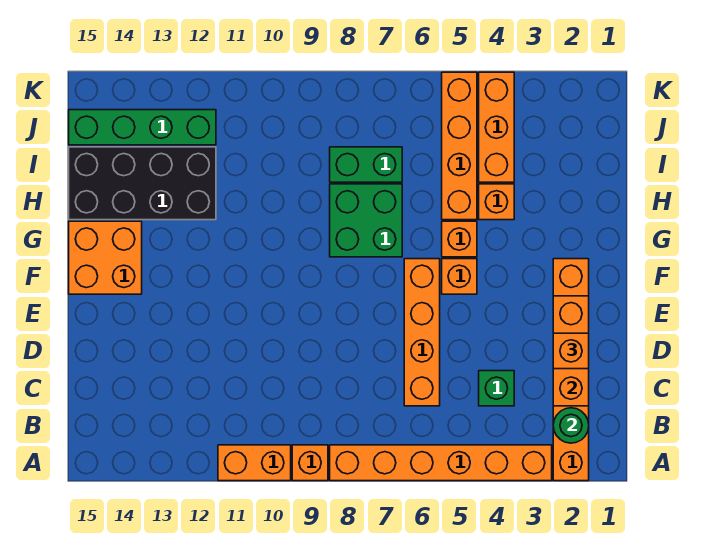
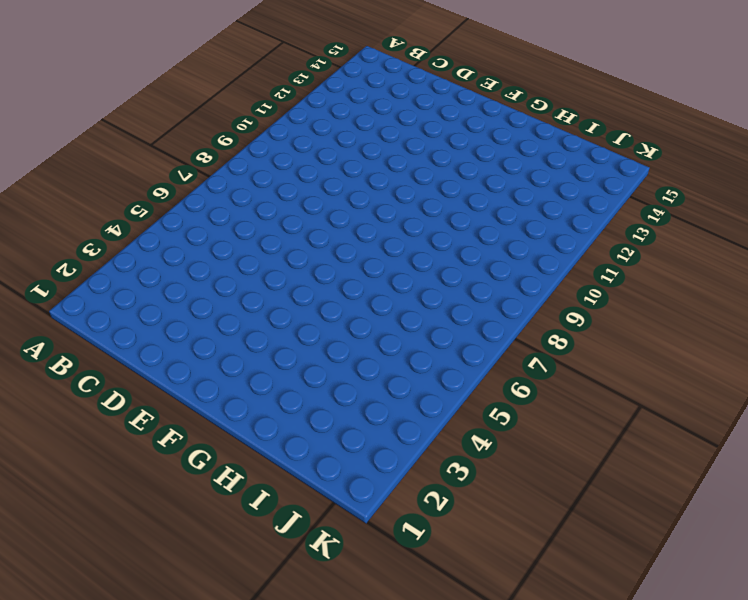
none -> orange brick A2:F2 level 1
none -> orange brick A3:A8 level 1
none -> orange brick A9 level 1

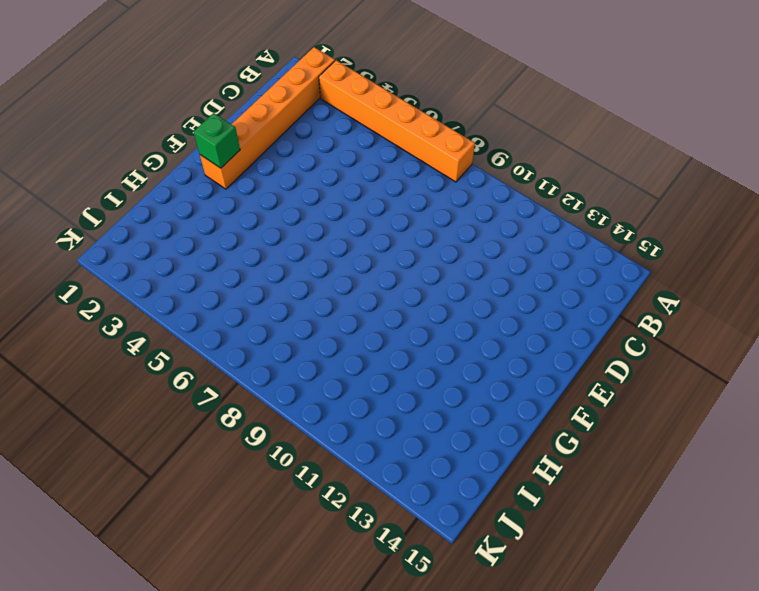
green brick F2 level 2 -> green brick C4 level 1
none -> orange brick A9 level 1
none -> orange brick A10:A11 level 1
none -> orange brick C6:F6 level 1

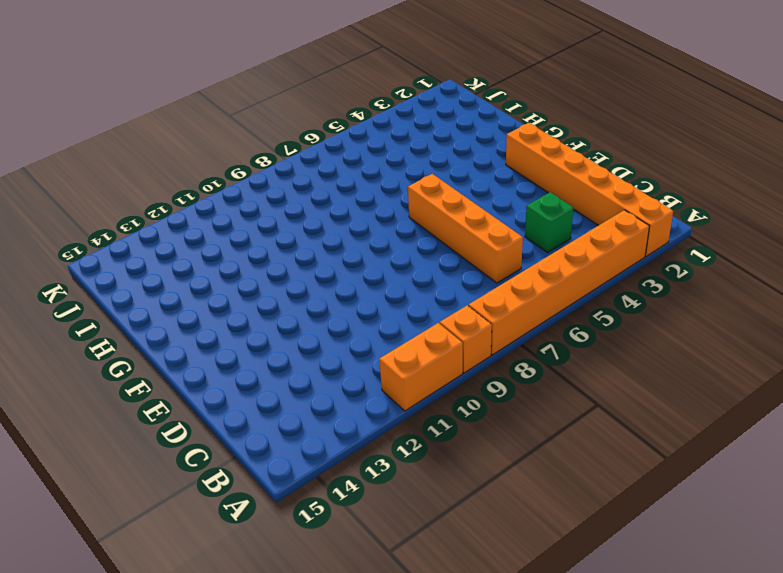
none -> orange brick F5 level 1
none -> orange brick F14:G15 level 1
none -> orange brick G5 level 1

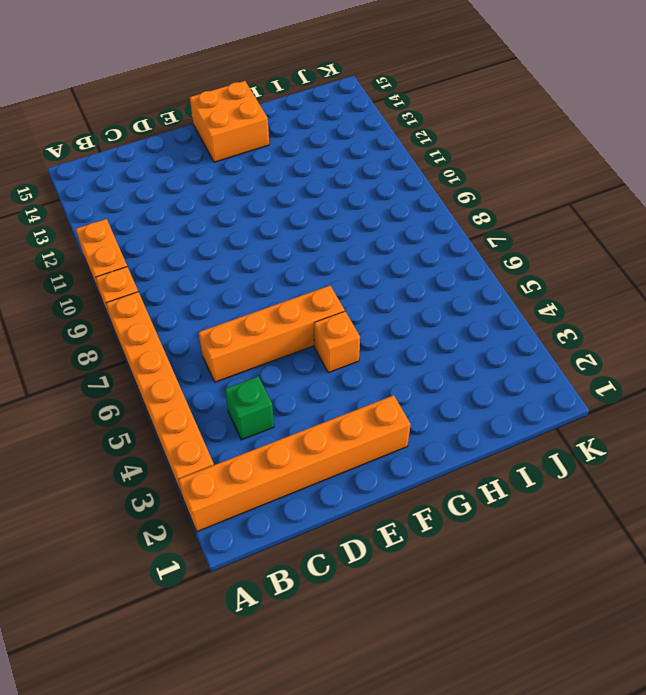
none -> orange brick G5 level 1
none -> green brick G7:H8 level 1
none -> orange brick H4 level 1

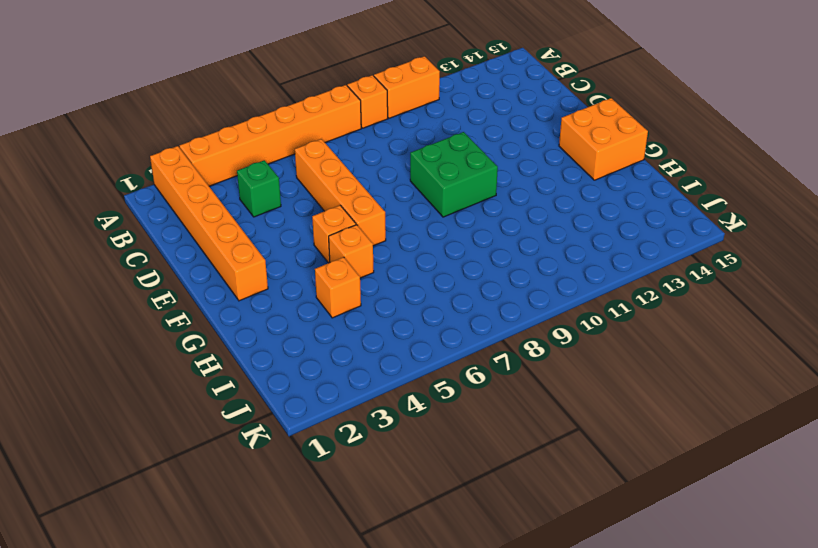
green brick E9:F10 level 1 -> green brick G7:H8 level 1
none -> orange brick H5:K5 level 1
none -> black brick H12:I15 level 1
none -> orange brick I4:K4 level 1

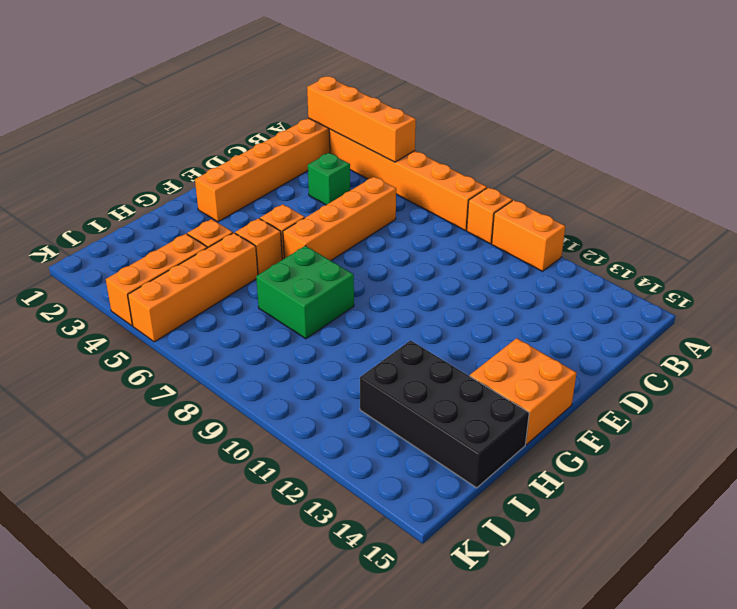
orange brick A2:A5 level 2 -> none
none -> green brick I7:I8 level 1
none -> green brick J12:J15 level 1
none -> green round brick B2 level 2

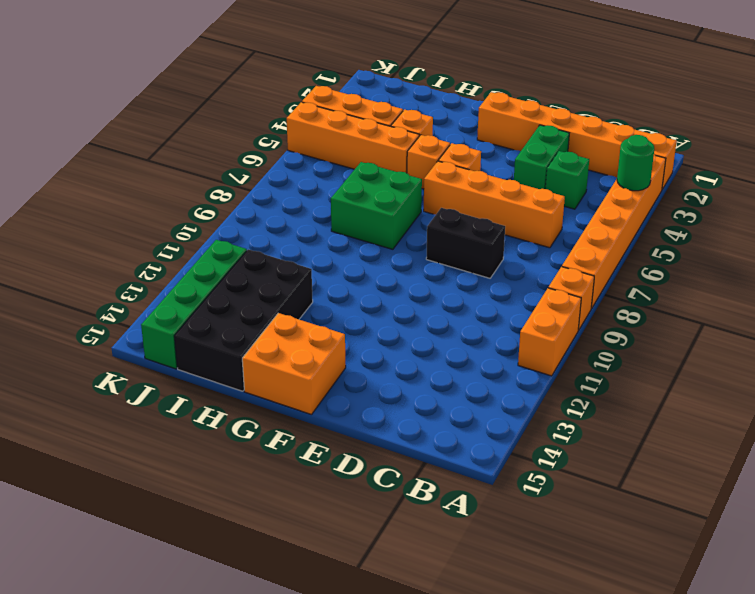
green round brick A4 level 2 -> green round brick B2 level 2
green brick D3:D4 level 1 -> green brick I7:I8 level 1
black brick D8:E8 level 1 -> none
none -> orange brick C2:E2 level 2
none -> orange brick D2 level 3

